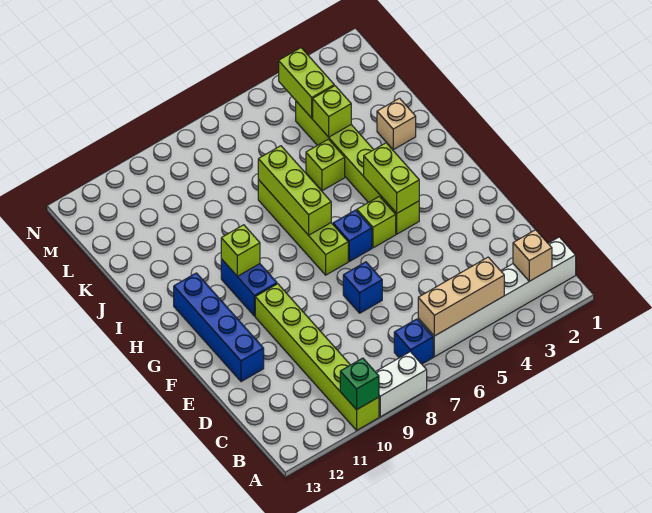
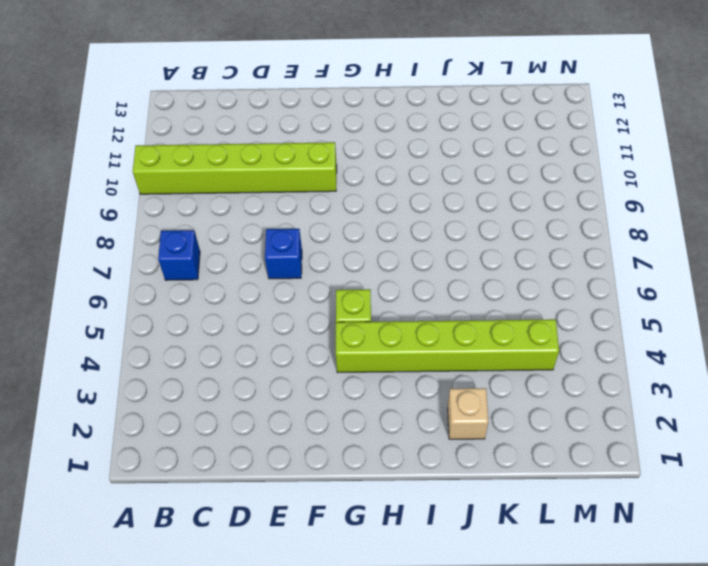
none -> white brick A8:A9 level 1
none -> white brick B1:B6 level 1
none -> blue brick E12:H12 level 1

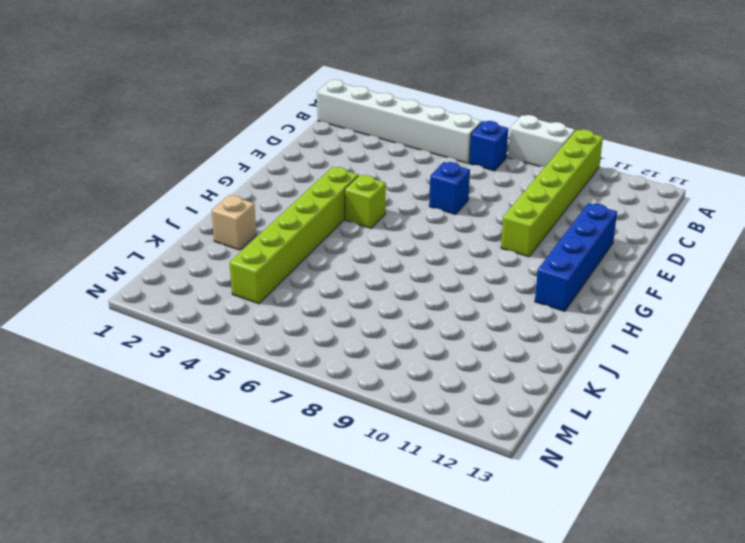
none -> blue brick G6 level 1
none -> lime brick G7:J7 level 1
none -> blue brick G10:H10 level 1

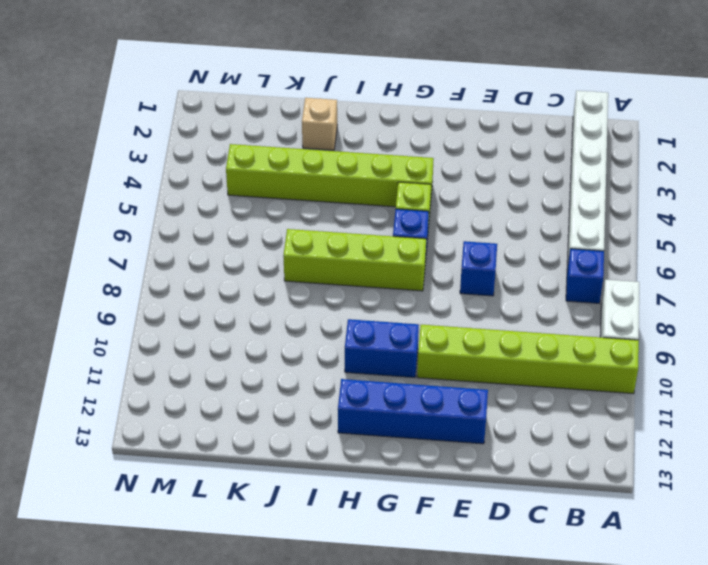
none -> lime brick J5 level 1
none -> green brick A10 level 2
none -> tan brick B2 level 2

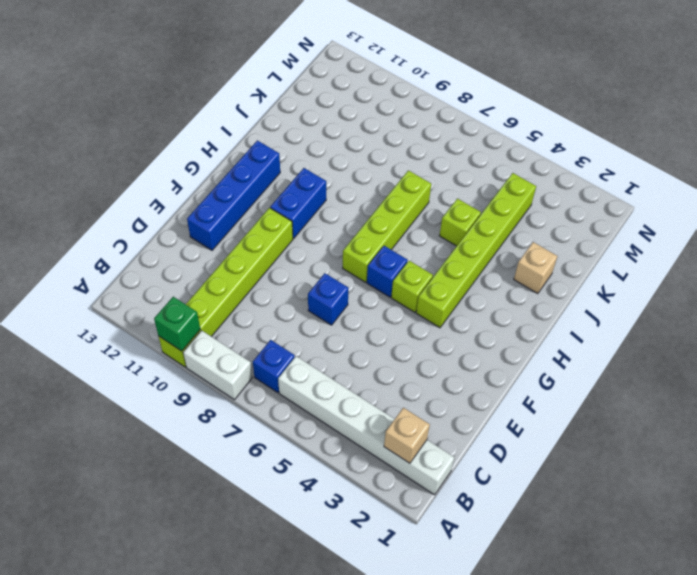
none -> tan brick B4:B6 level 2
none -> lime brick G4:H4 level 2
none -> lime brick H7:J7 level 2

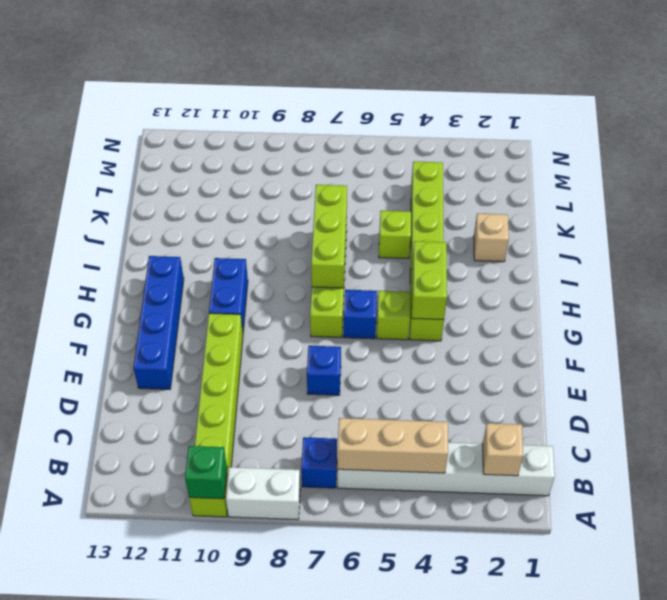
none -> lime brick H10 level 2
none -> lime brick K4 level 2
none -> lime brick L4:M4 level 2

